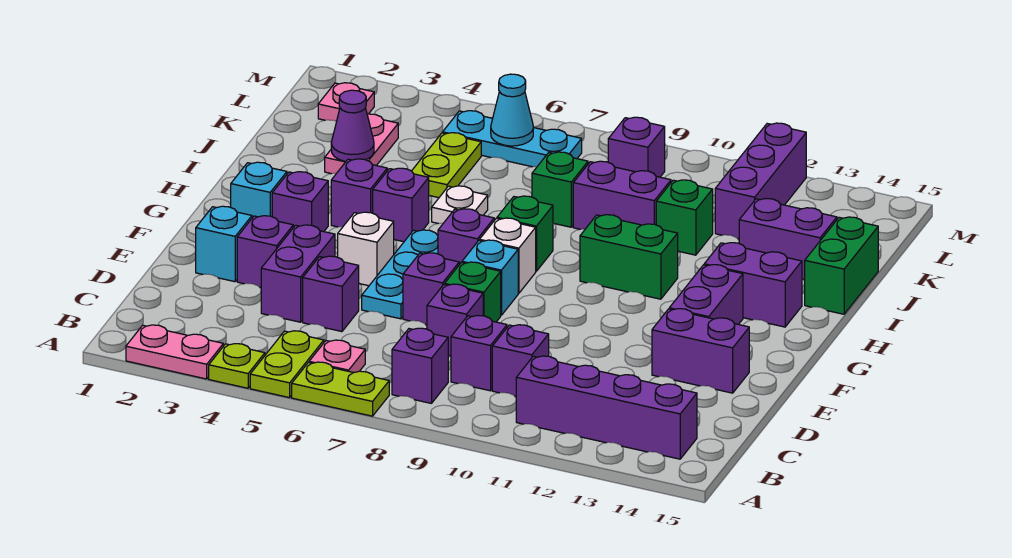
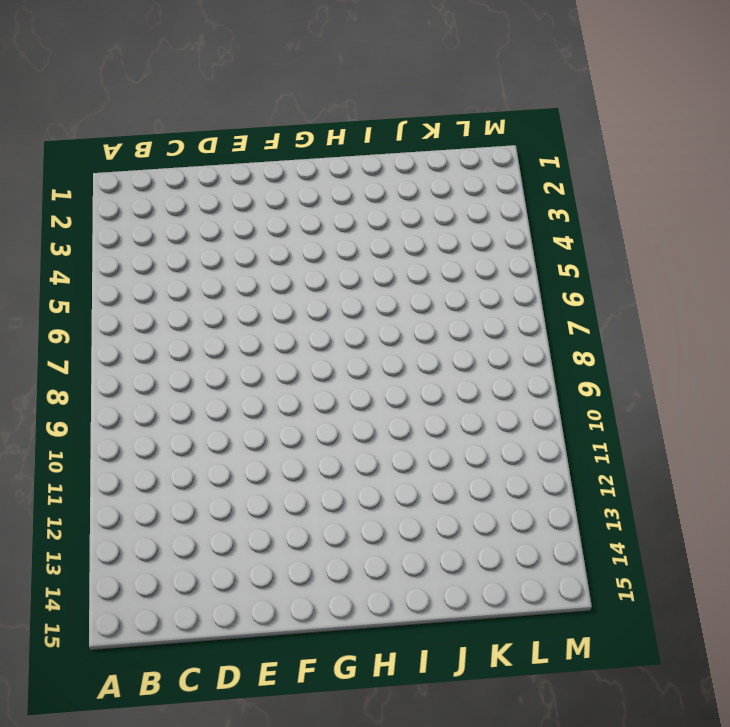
none -> pink plate A2:A3 level 1
none -> lime plate A4 level 1
none -> lime plate A5:B5 level 1
none -> lime plate A6:A7 level 1

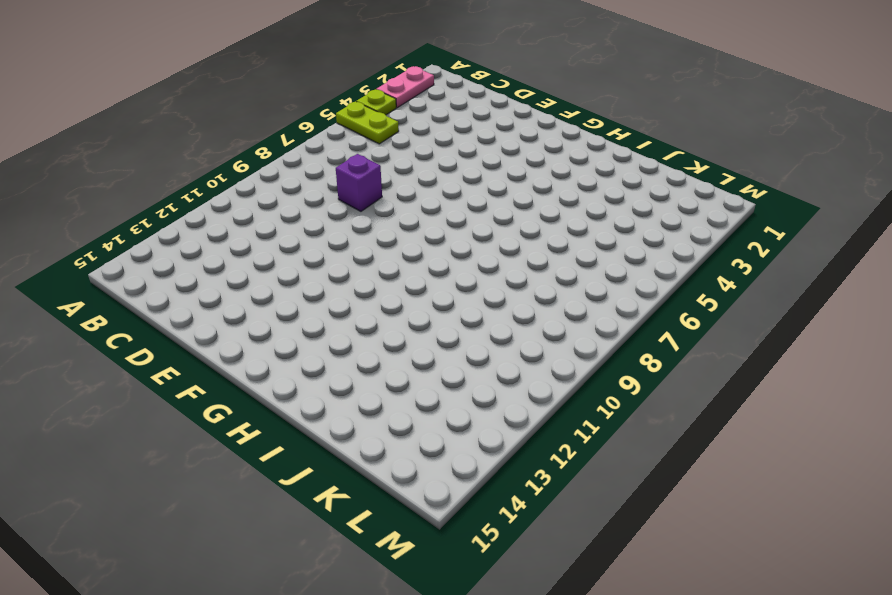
none -> lime plate A6:A7 level 1
none -> pink plate B6 level 1
none -> purple brick B8 level 1
none -> purple brick B11:B14 level 1

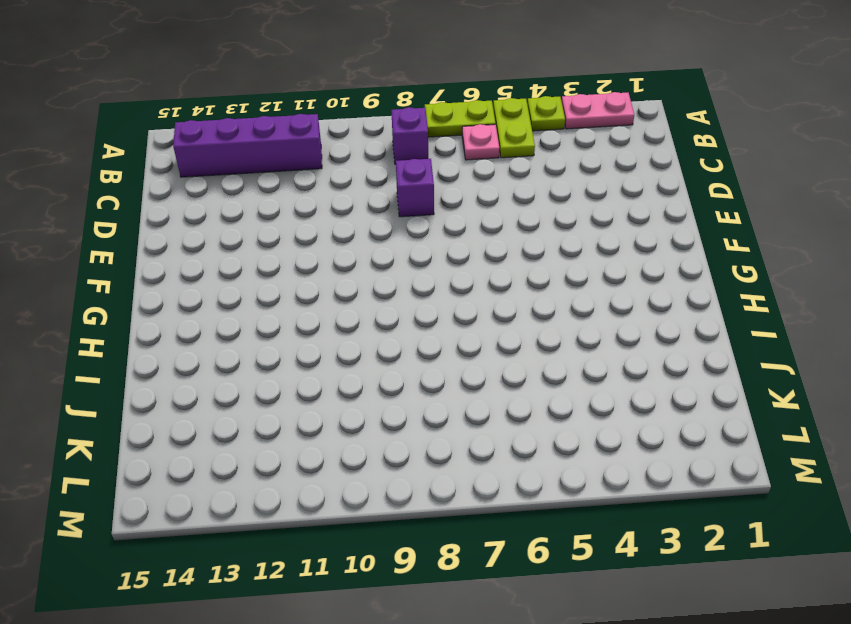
none -> purple brick C9 level 1
none -> purple brick C10 level 1
none -> purple brick D4:E4 level 1
none -> purple brick D5 level 1

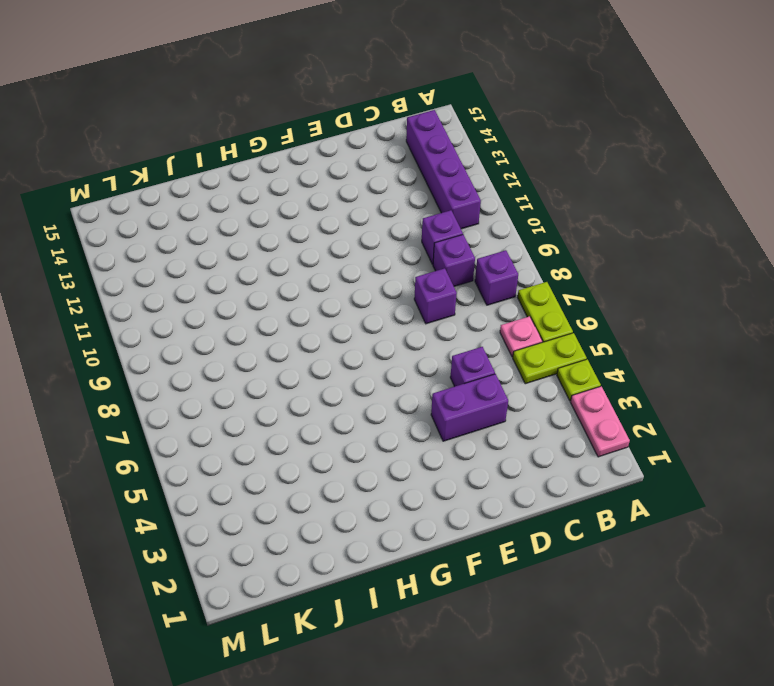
none -> cyan brick E2 level 1
none -> purple brick E3 level 1
none -> cyan plate E6:G6 level 1
none -> purple brick E7 level 1

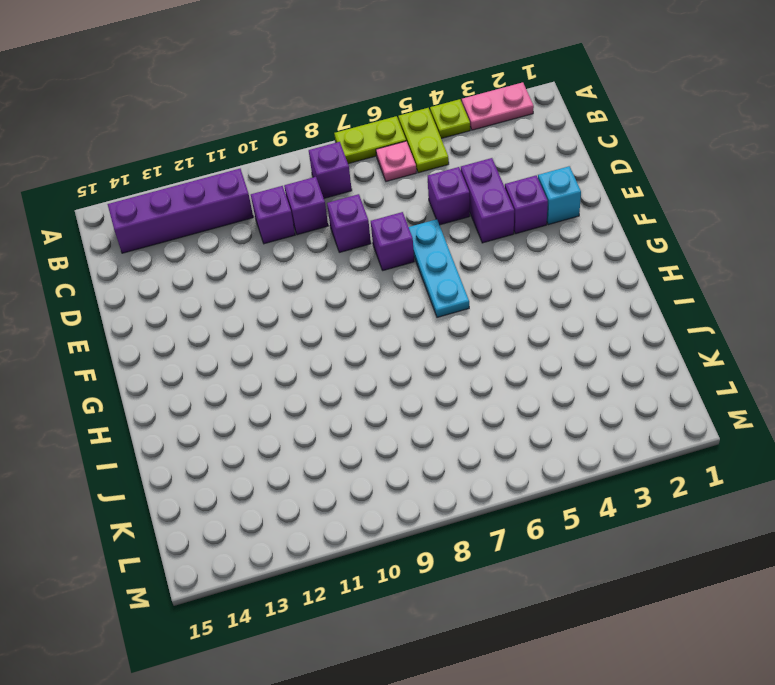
none -> green brick E8 level 1
none -> purple brick E13:E14 level 1
none -> white brick F5 level 1
none -> cyan brick F8 level 1

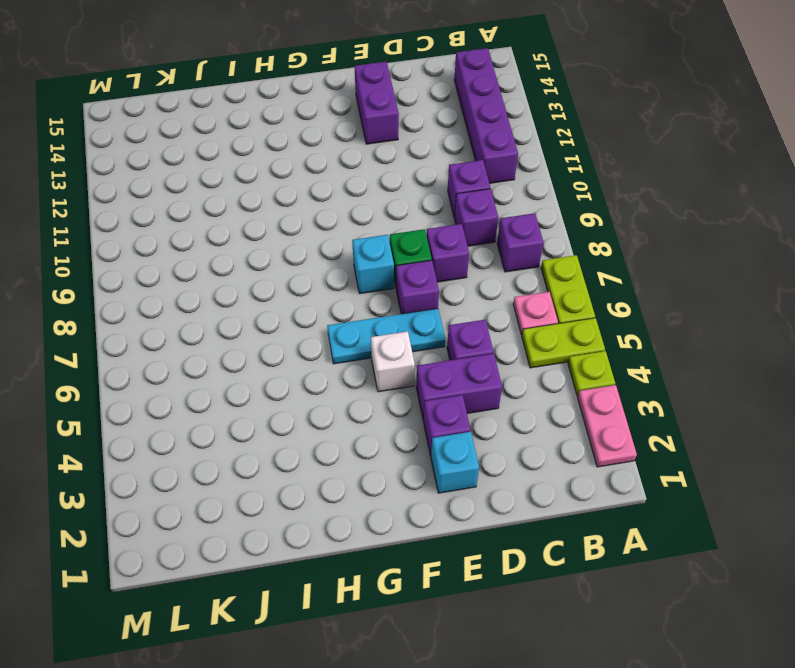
none -> purple brick F13:G13 level 1
none -> cyan brick G2 level 1
none -> purple brick G3 level 1
none -> purple brick G7 level 1

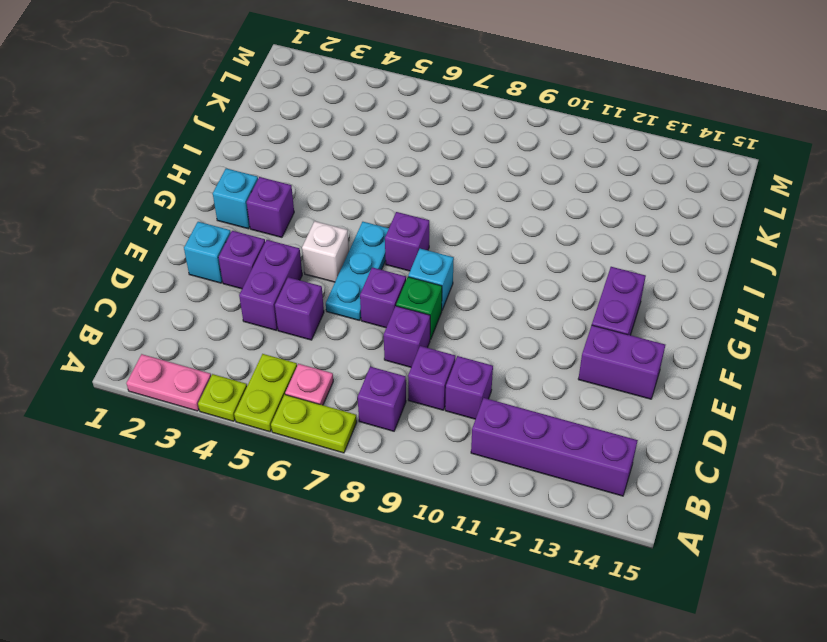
none -> white brick G8 level 1
none -> purple brick H4 level 1
none -> purple brick H5 level 1
none -> green brick H8 level 1

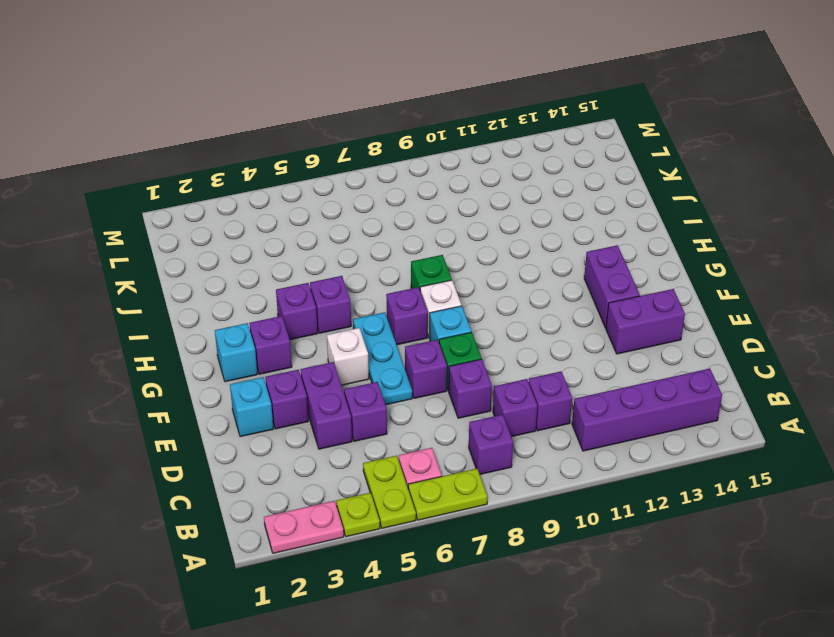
none -> green brick H10:H11 level 1
none -> purple brick H13:H14 level 1
none -> white plate I6 level 1
none -> green brick I15:J15 level 1

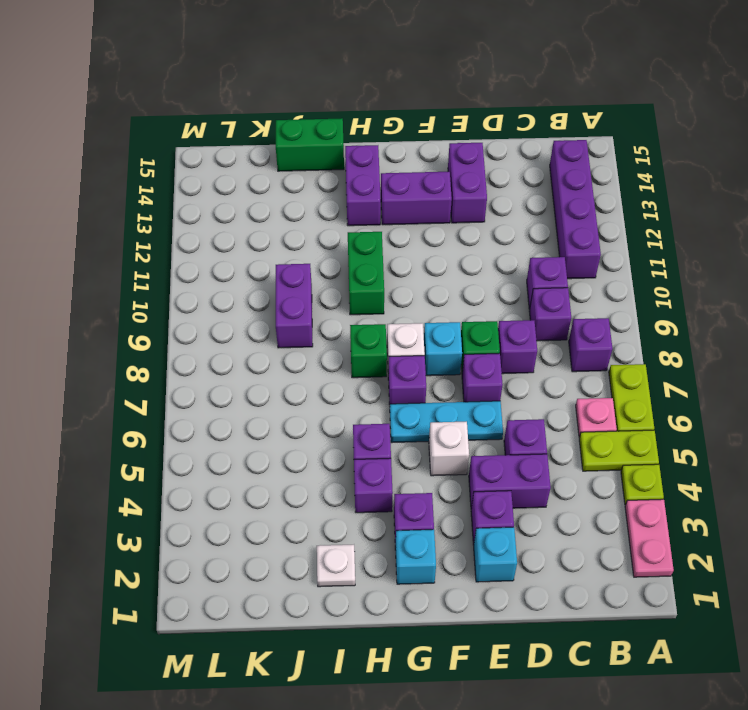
white plate I2 level 1 -> white plate I6 level 1
none -> pink plate J3:K3 level 1
none -> lime plate J5:K5 level 1
none -> green brick J8 level 1
none -> green brick J11 level 1

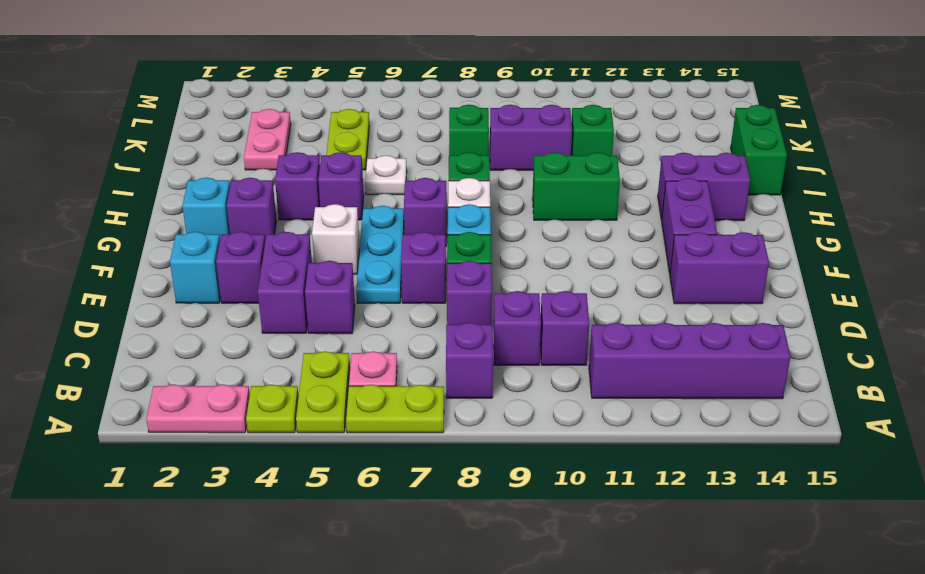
none -> purple brick J13:J14 level 1
none -> purple brick K12:M12 level 1
none -> pink plate L2 level 1
none -> cyan plate L5:L7 level 1

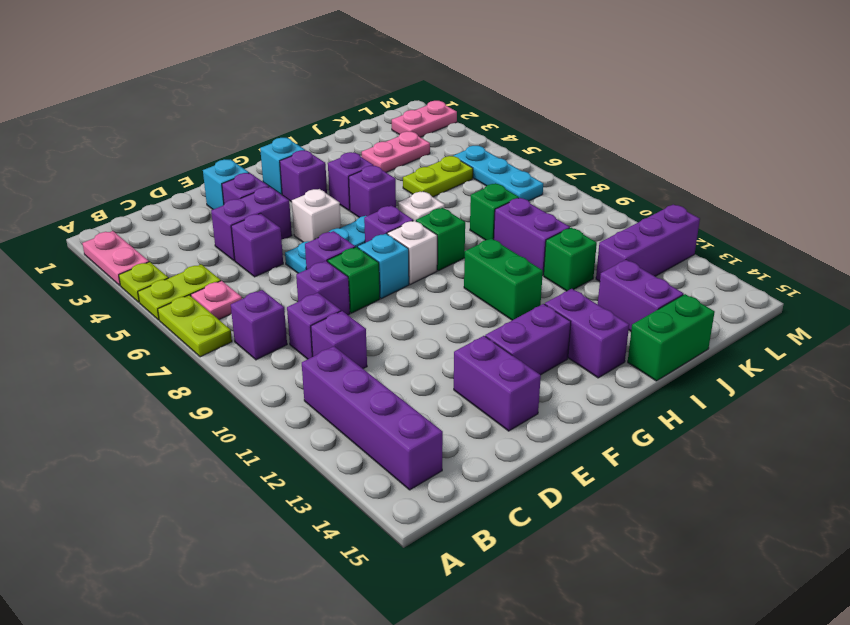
pink plate L2:M2 level 1 -> pink plate L2 level 1
none -> purple brick L9 level 1
none -> purple cone J3 level 2
none -> cyan cone L6 level 2

